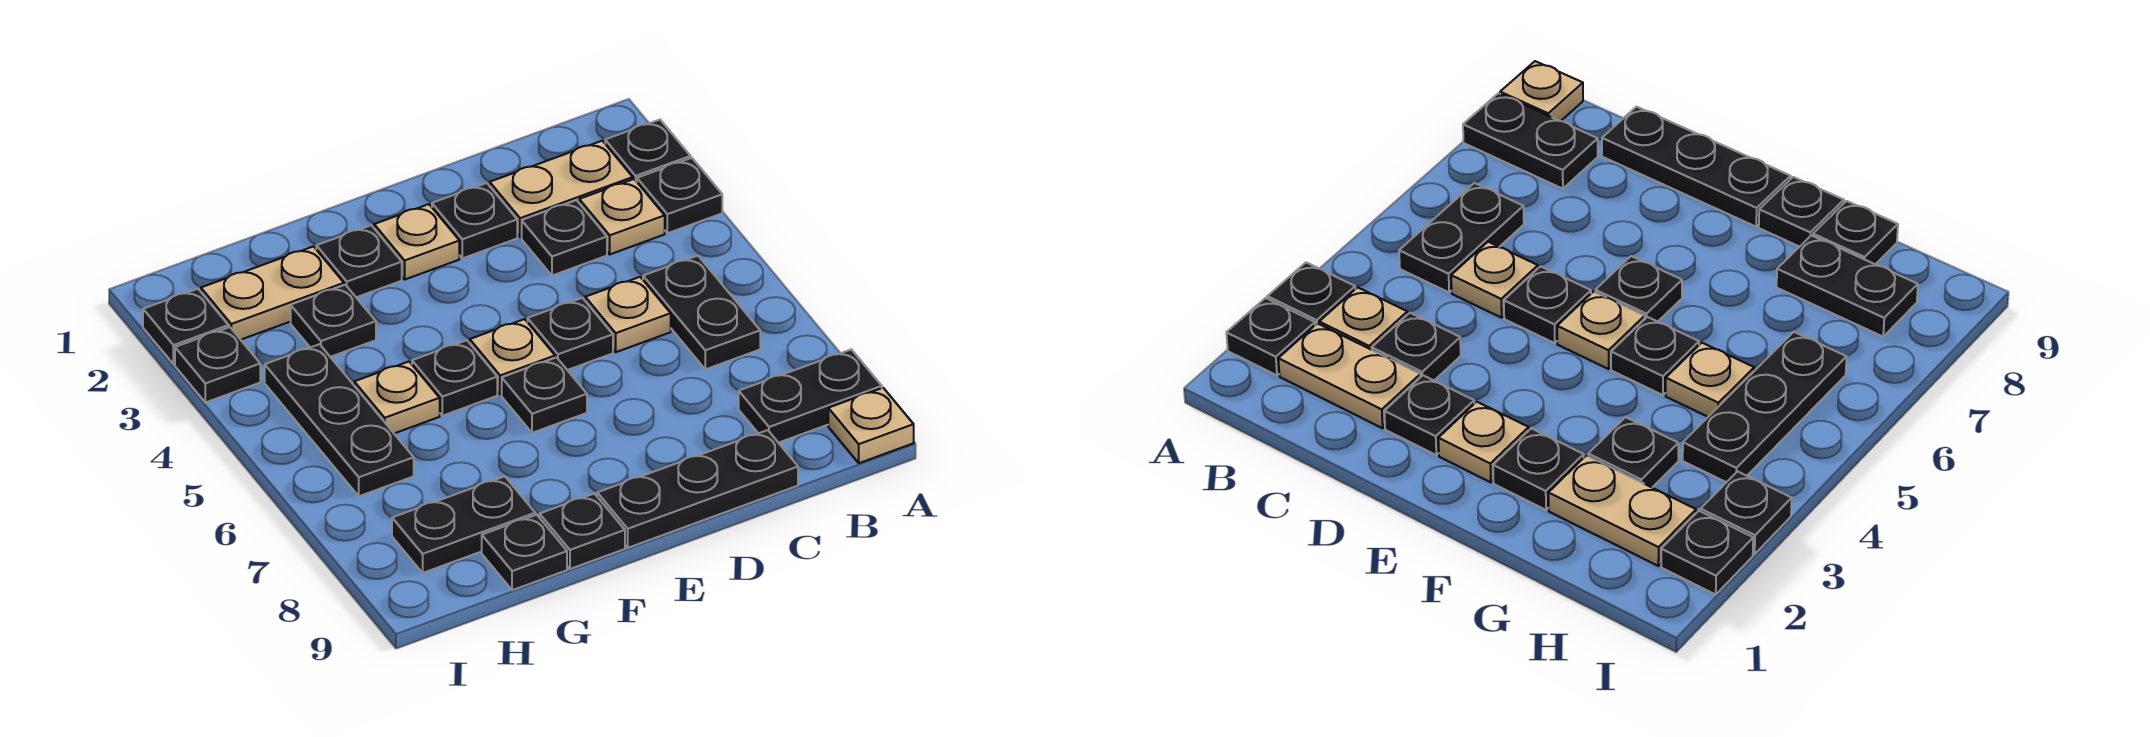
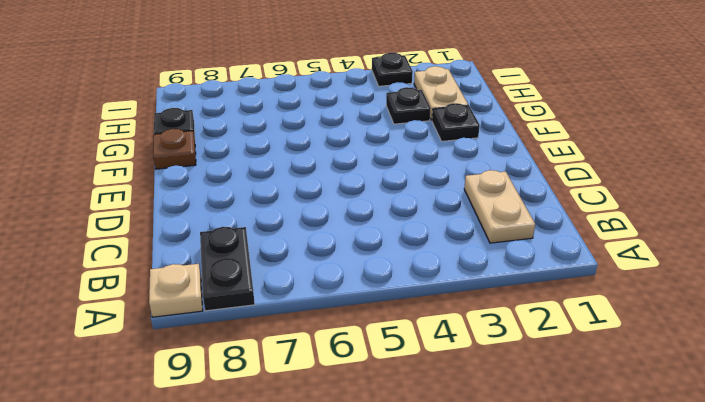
brown plate F9 level 1 -> black plate F9 level 1
none -> black plate A2 level 1
none -> black plate A3 level 1
none -> tan plate B3 level 1

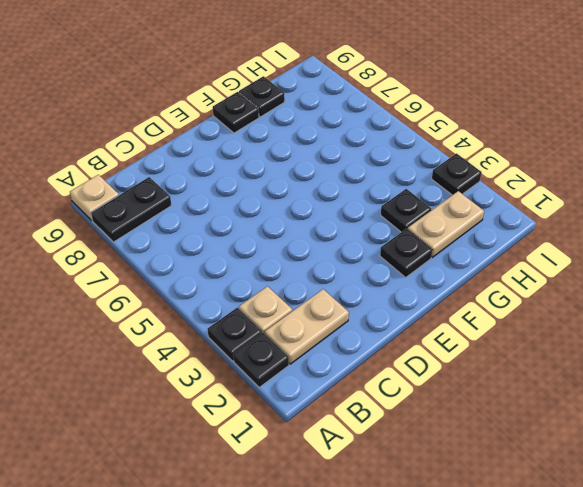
none -> black plate B5:B6 level 1
none -> black plate C3 level 1
none -> tan plate C5 level 1

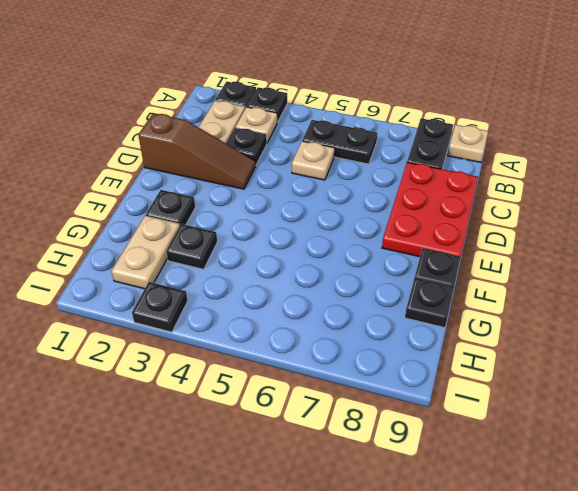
red plate C8:E9 level 1 -> black plate C9:E9 level 1
brown slope D1:D3 level 1 top 1 -> black plate D2 level 1
none -> black plate D5 level 1
none -> tan plate E2 level 1
none -> tan plate E5 level 1

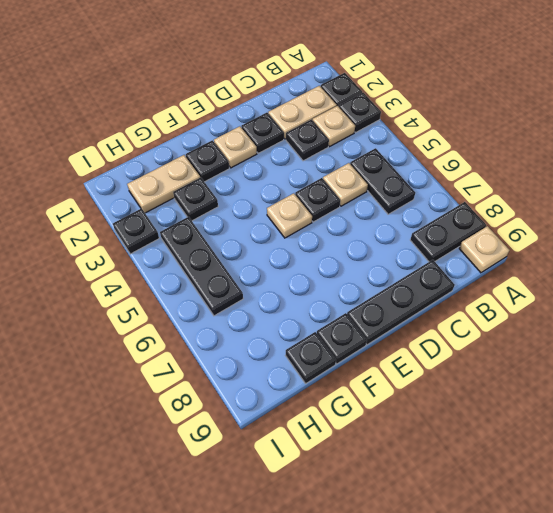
none -> black plate E6 level 1
none -> black plate F5 level 1
none -> tan plate G5 level 1

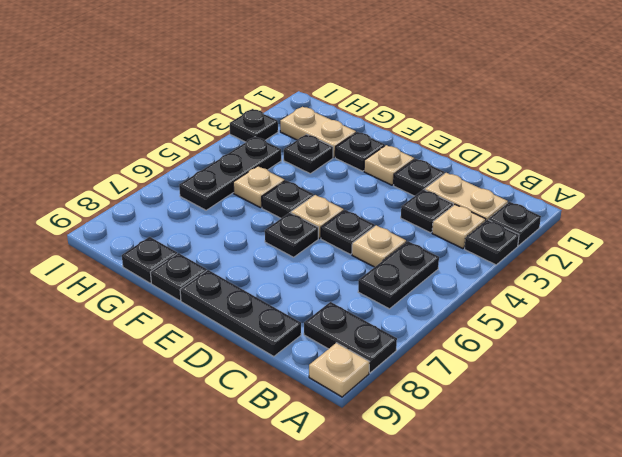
none -> black plate G8:H8 level 1
none -> black plate I2 level 1

